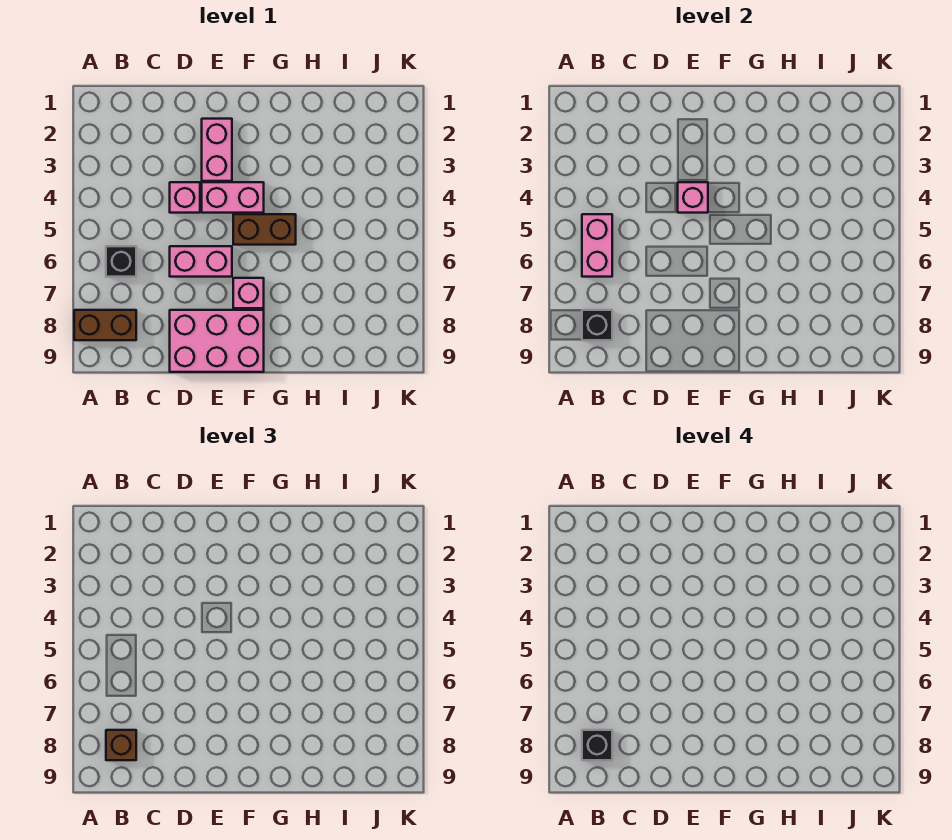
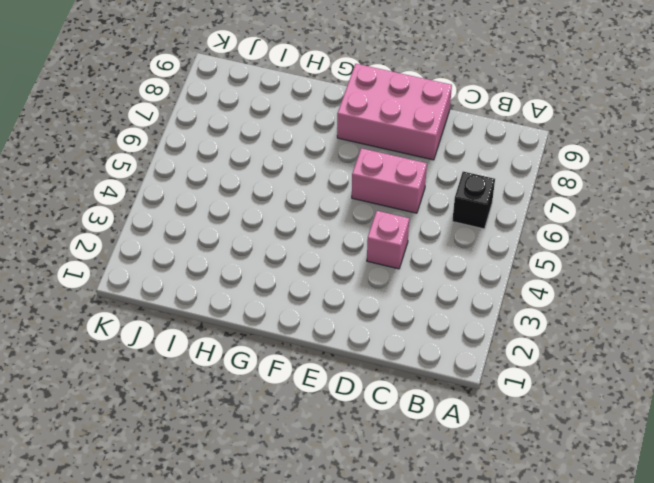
none -> brown brick A8:B8 level 1
none -> pink brick E2:E3 level 1
none -> pink brick E4:F4 level 1

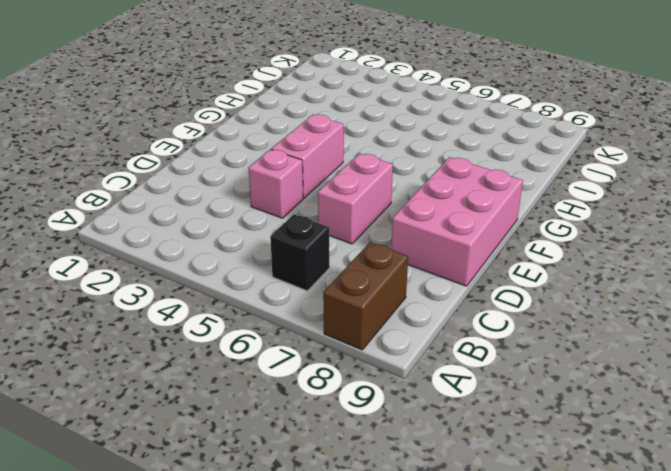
none -> pink brick E2:E3 level 1
none -> brown brick F5:G5 level 1
none -> pink brick F7 level 1

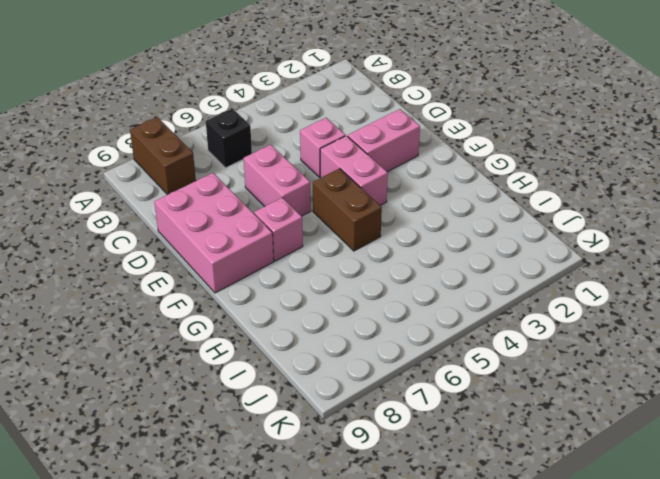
none -> pink brick B5:B6 level 2
none -> black brick B8 level 2
none -> pink brick E4 level 2

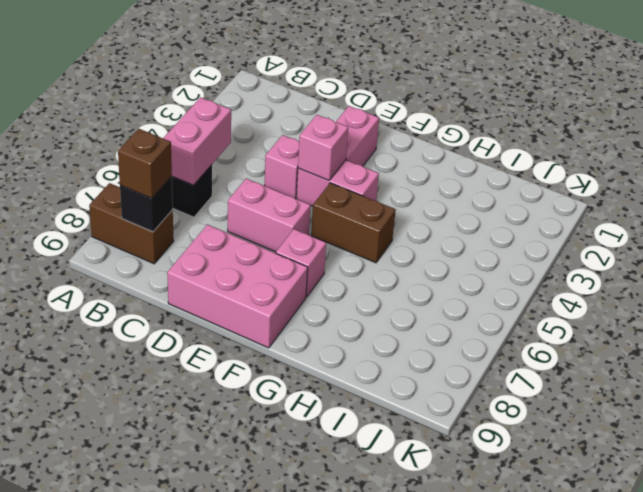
none -> black brick B8 level 4

